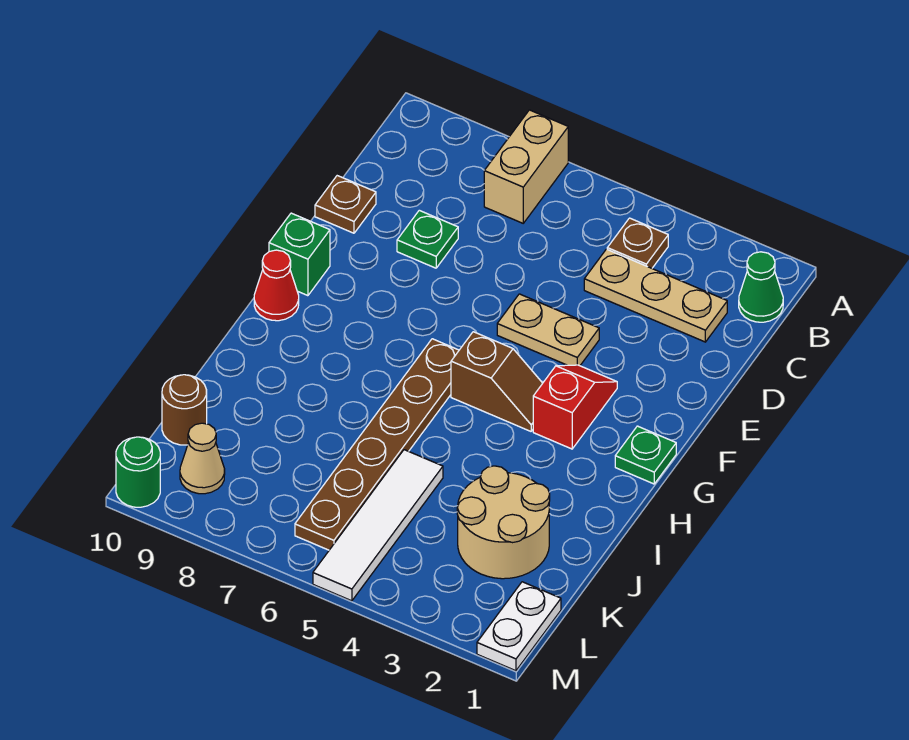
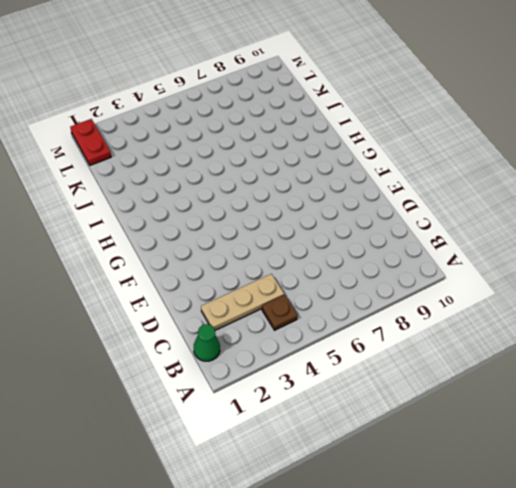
red plate L1:M1 level 1 -> white plate L1:M1 level 1
none -> tan brick A7:B7 level 1
none -> green plate D8 level 1
none -> brown plate D10 level 1

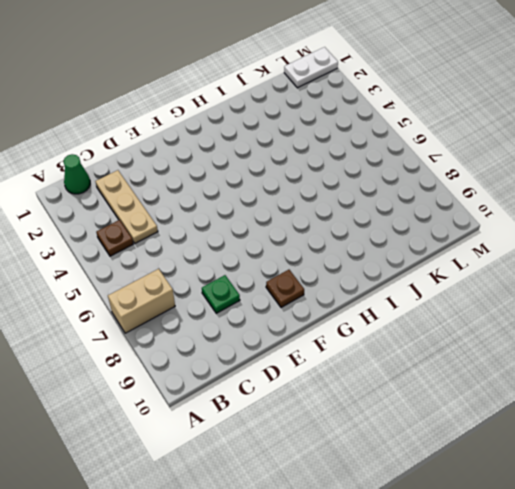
brown plate F9 level 1 -> brown plate D10 level 1
none -> tan plate E4:E5 level 1
none -> red slope F3:G3 level 1 top G
none -> green brick F10 level 1

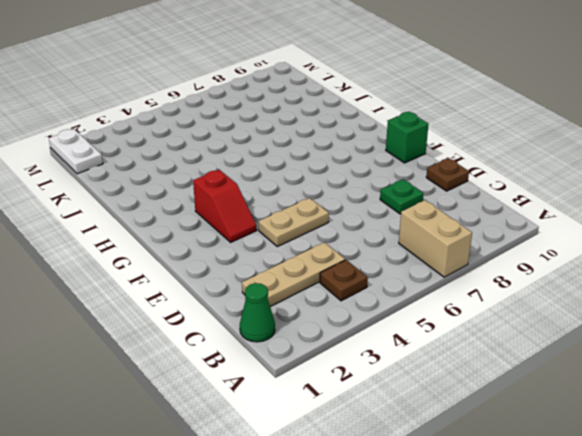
none -> green plate G1 level 1
none -> brown slope G4:G5 level 1 top 5
none -> brown plate G6:L6 level 1

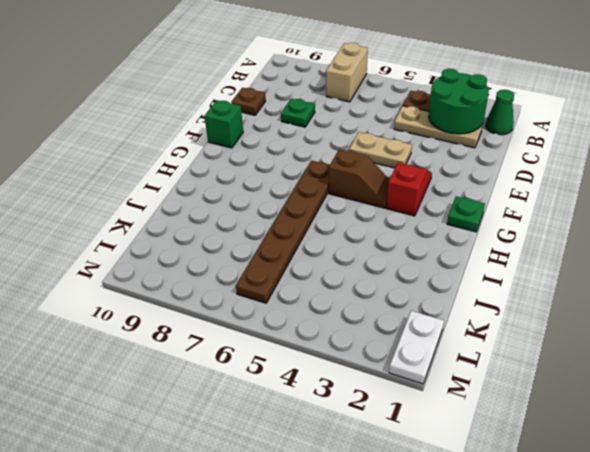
green round brick B2:C3 level 2 -> none
none -> red cone G10 level 1
none -> tan round brick J2:K3 level 1
none -> white tile J5:M5 level 1

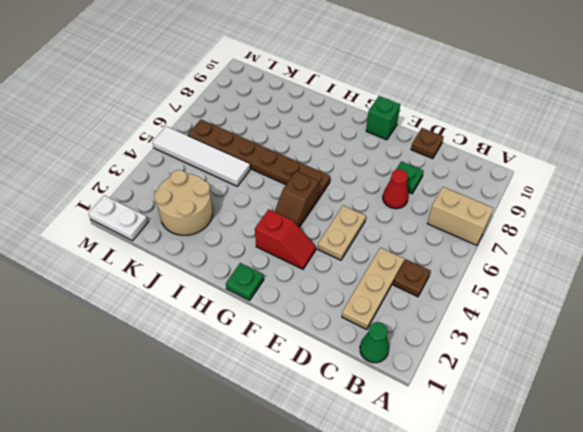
red cone D7 level 1 -> red cone G10 level 1
none -> brown round brick K10 level 1
none -> tan cone L9 level 1
none -> green round brick M10 level 1

